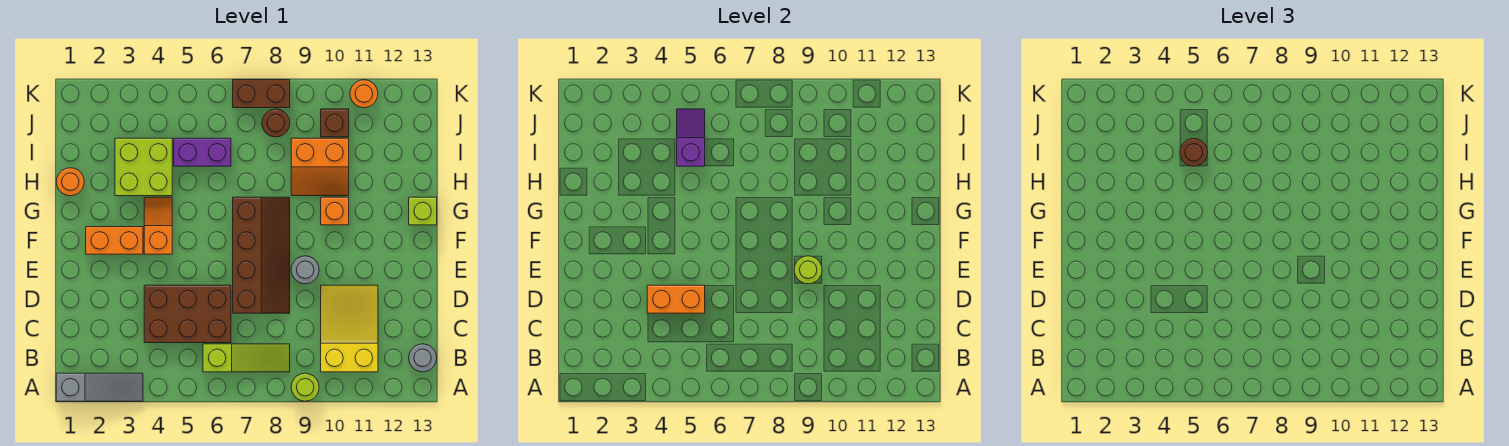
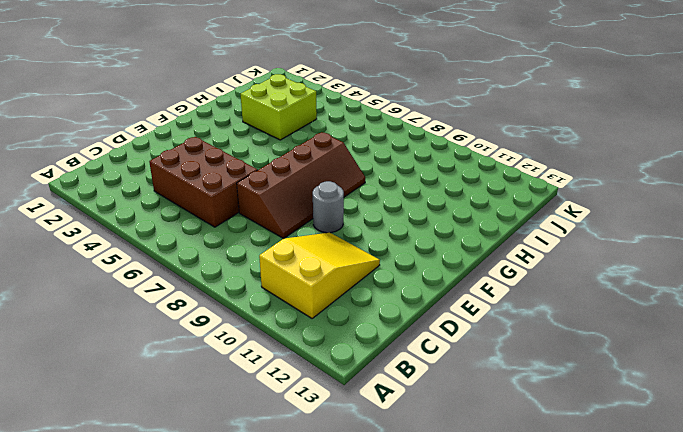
none -> grey slope A1:A3 level 1 top 1
none -> lime round brick A9 level 1
none -> lime slope B6:B8 level 1 top 6

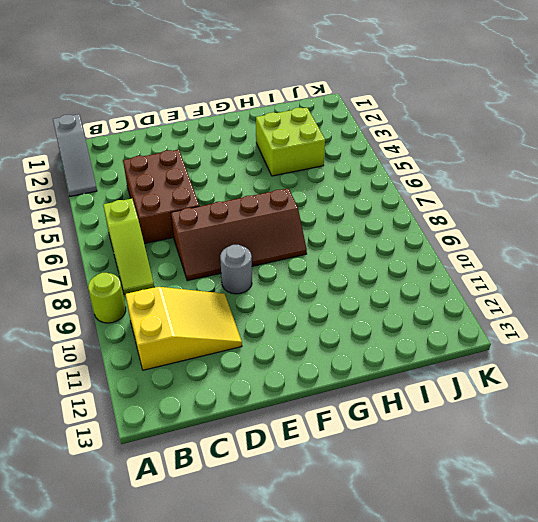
none -> grey round brick B13 level 1
none -> orange brick F2:F3 level 1
none -> orange slope F4:G4 level 1 top F

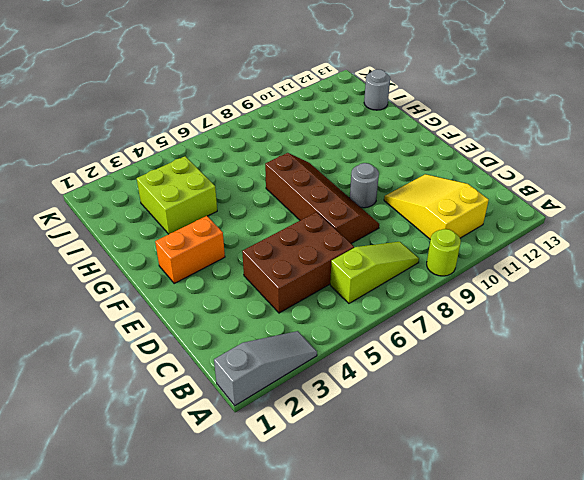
grey round brick I13 level 1 -> grey round brick B13 level 1
none -> orange slope F4:G4 level 1 top F
none -> orange brick G10 level 1
none -> lime brick G13 level 1

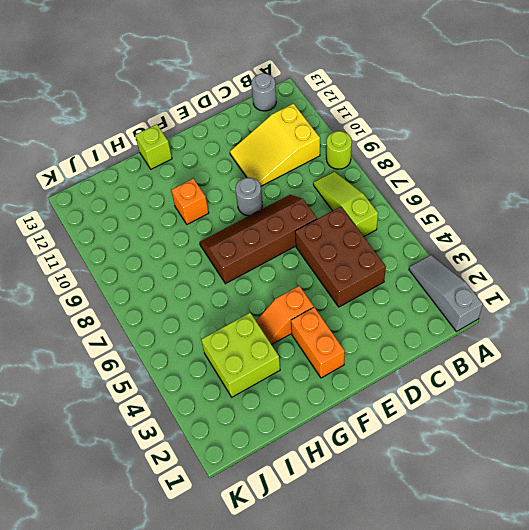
none -> orange round brick H1 level 1
none -> orange slope H9:I10 level 1 top I
none -> purple brick I5:I6 level 1

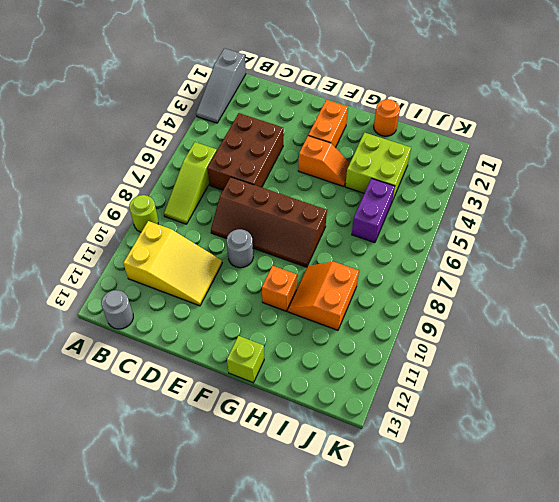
none -> brown round brick J8 level 1
none -> brown brick J10 level 1
none -> brown brick K7:K8 level 1

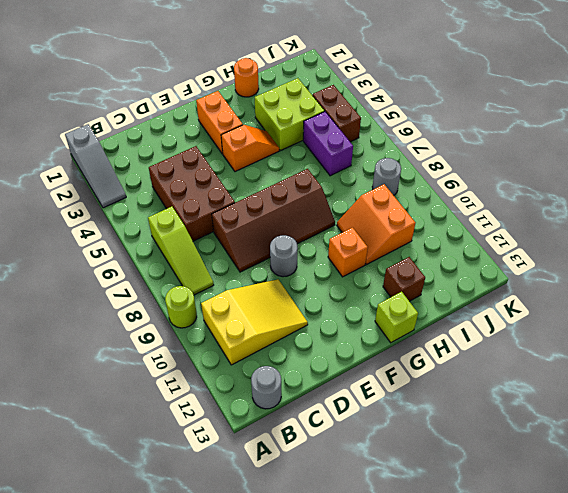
brown brick H12 level 1 -> brown brick J10 level 1
brown brick J4:J5 level 1 -> brown brick K7:K8 level 1
grey round brick J8 level 1 -> brown round brick J8 level 1
none -> orange round brick K11 level 1
none -> orange brick D4:D5 level 2
none -> lime round brick E9 level 2

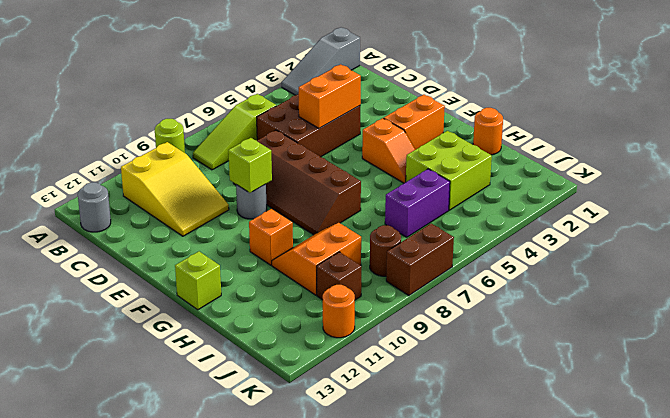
lime brick E9 level 2 -> lime round brick E9 level 2
none -> purple slope I5:J5 level 2 top I
none -> brown round brick I5 level 3

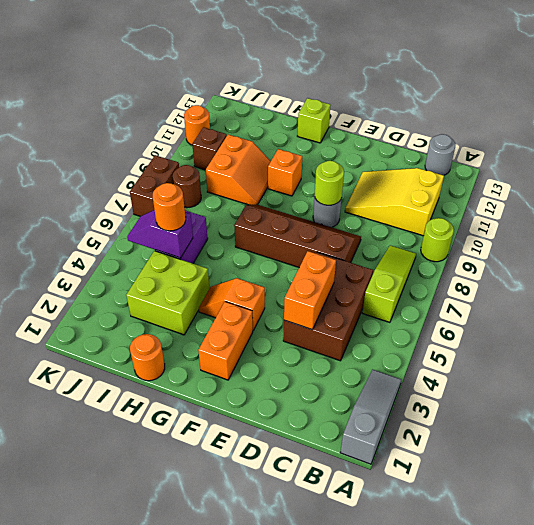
orange round brick I5 level 3 -> brown round brick I5 level 3

